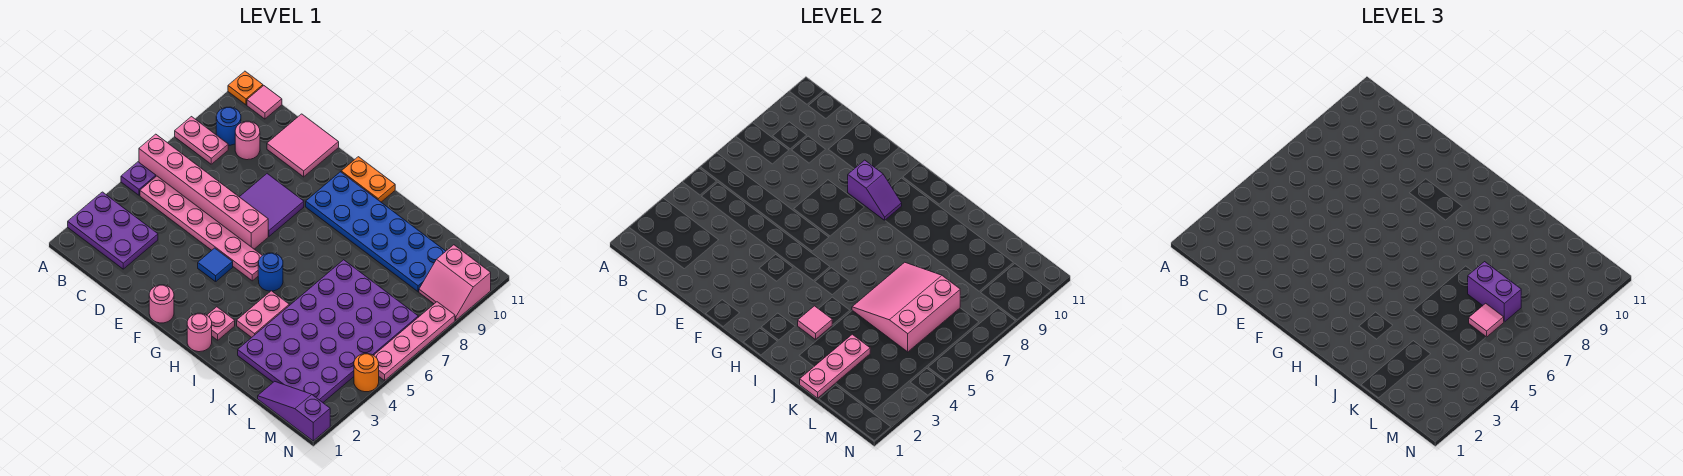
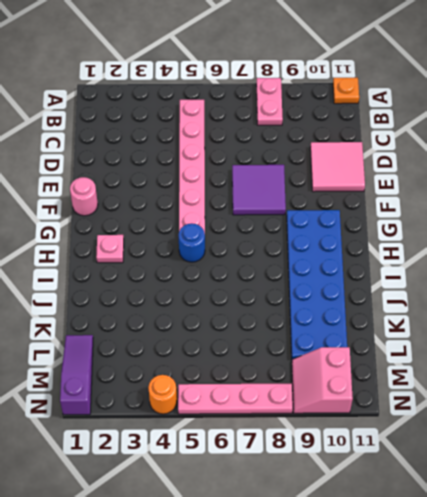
none -> purple plate A2:C3 level 1
none -> purple plate A5 level 1
none -> pink brick A6:F6 level 1
none -> blue round brick B9 level 1

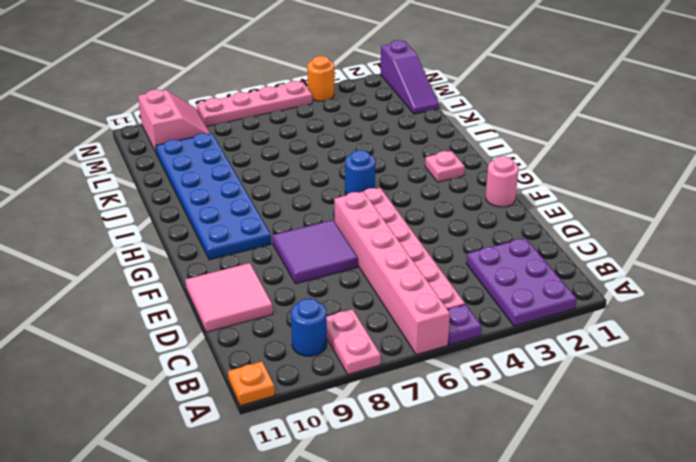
none -> pink tile B11 level 1
none -> pink round brick C9 level 1
none -> blue tile F4 level 1
none -> orange plate G11:H11 level 1

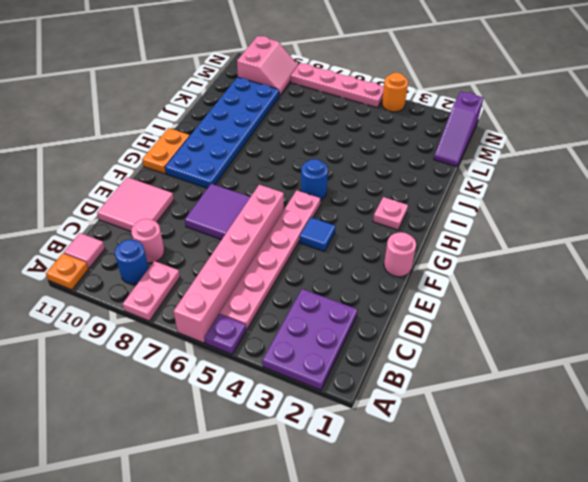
none -> pink round brick H1 level 1
none -> pink plate I3:I4 level 1
none -> purple plate J2:M7 level 1
none -> purple slope F9:G9 level 2 top F

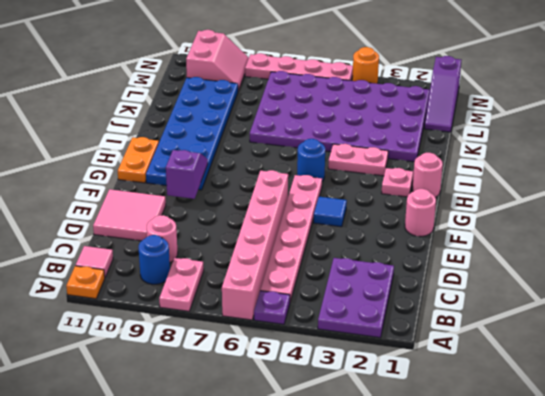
none -> purple tile E7:F8 level 1
none -> pink tile I3 level 2
none -> pink slope J5:L7 level 2 top L
none -> pink plate K1:K3 level 2

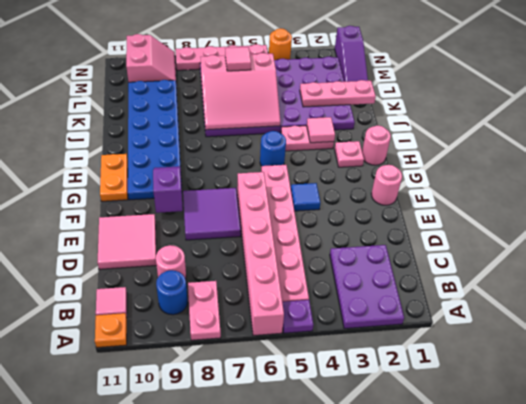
none -> purple brick K7:L7 level 3

